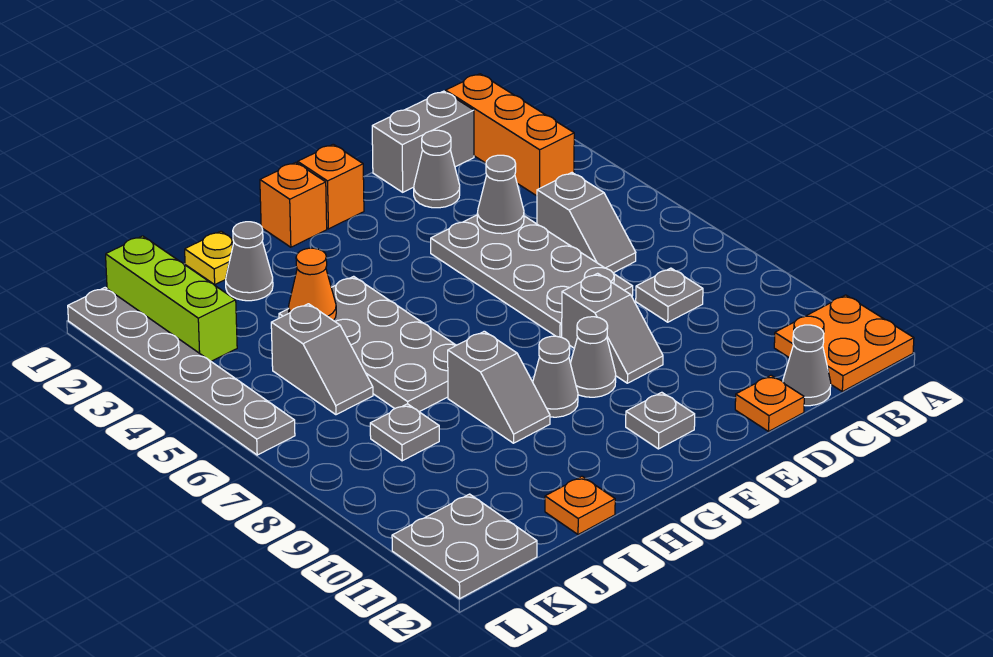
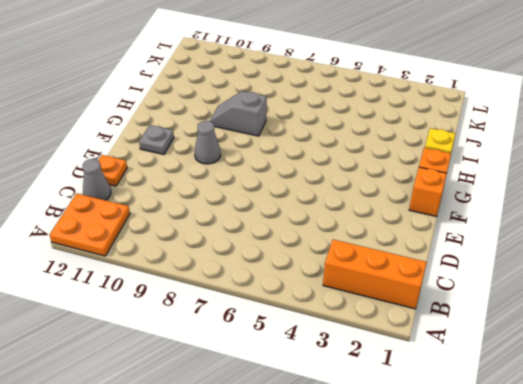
none -> grey brick C1:D1 level 1
none -> grey slope C5:C6 level 1 top 5
none -> grey plate C8 level 1

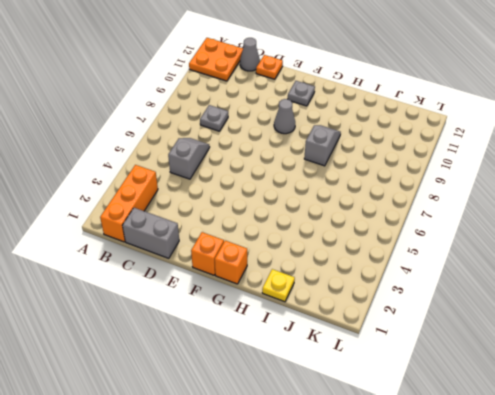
none -> grey cone D2 level 1
none -> grey plate D4:E7 level 1
none -> grey slope E8:E9 level 1 top 8

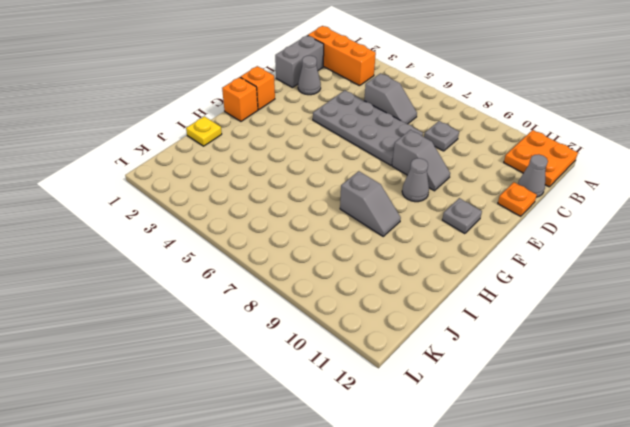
none -> grey cone G9 level 1
none -> grey plate H4:I7 level 1
none -> grey cone I2 level 1

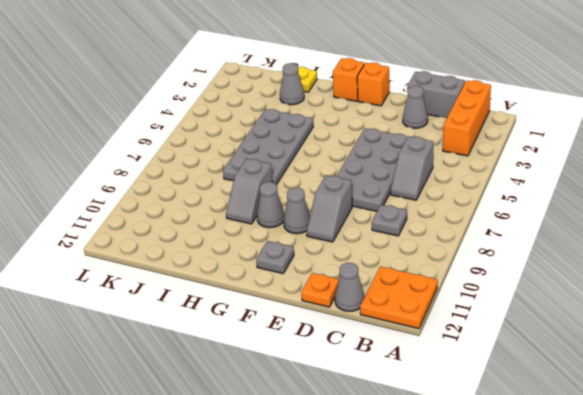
none -> orange plate I12 level 1
none -> grey slope J5:J6 level 1 top 5
none -> grey plate J8 level 1

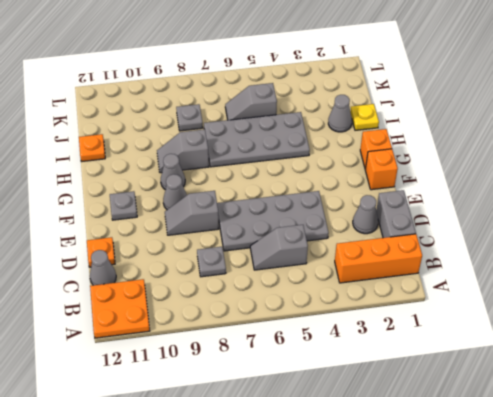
none -> lime brick K1:K3 level 1
none -> grey plate K11:L12 level 1
none -> grey plate L1:L6 level 1

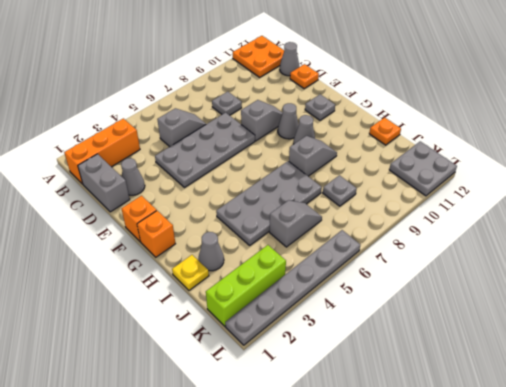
none -> grey cone D4 level 2
none -> orange cone I4 level 2

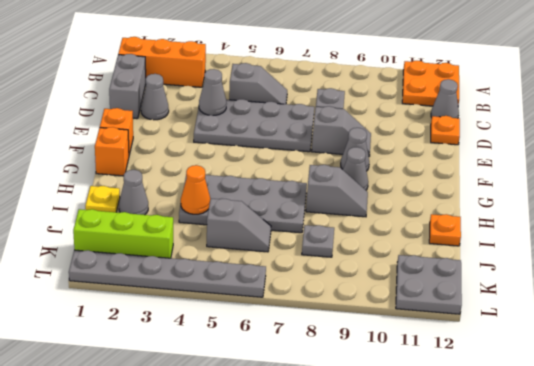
none -> grey plate F11 level 1

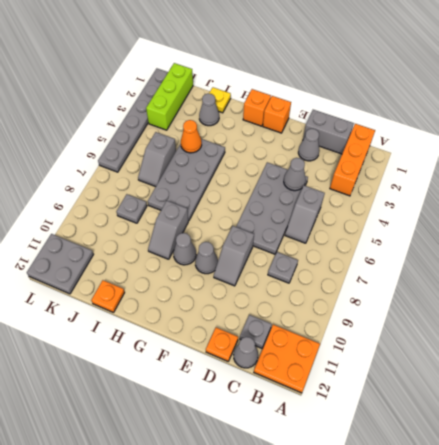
grey plate C11 level 1 -> grey plate F11 level 1

